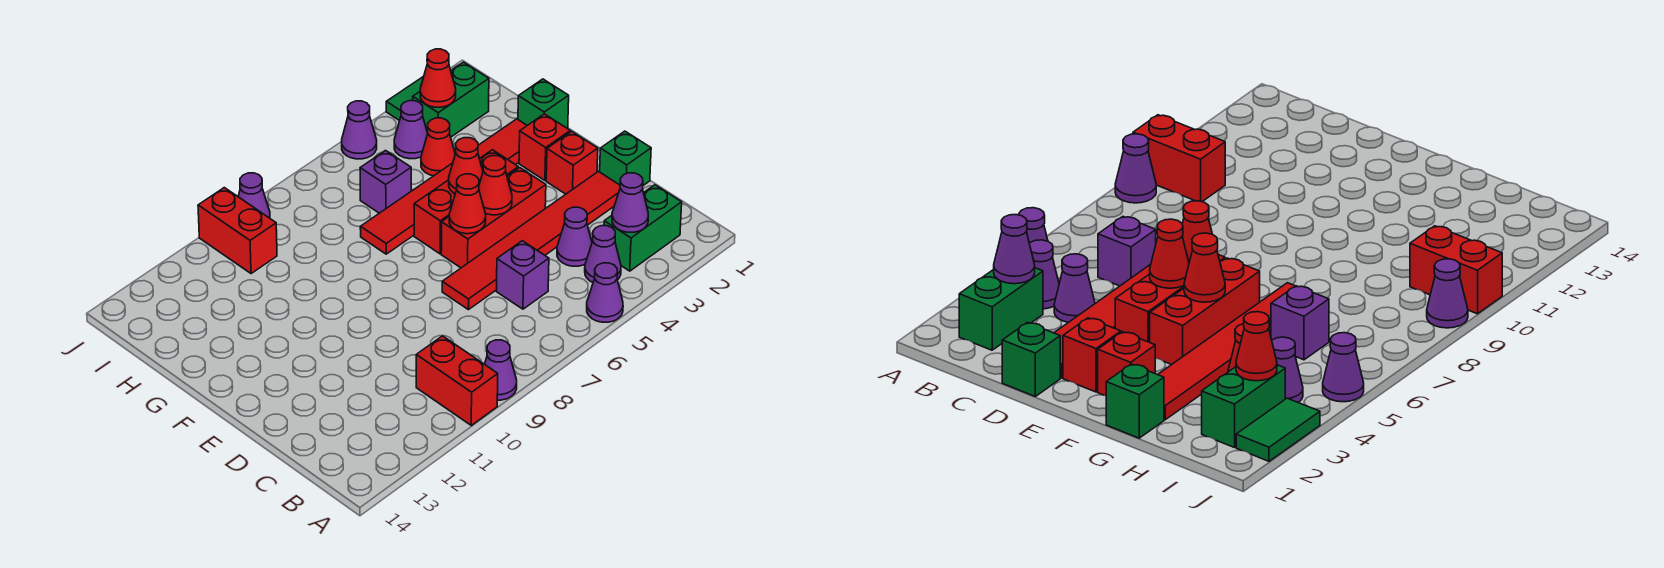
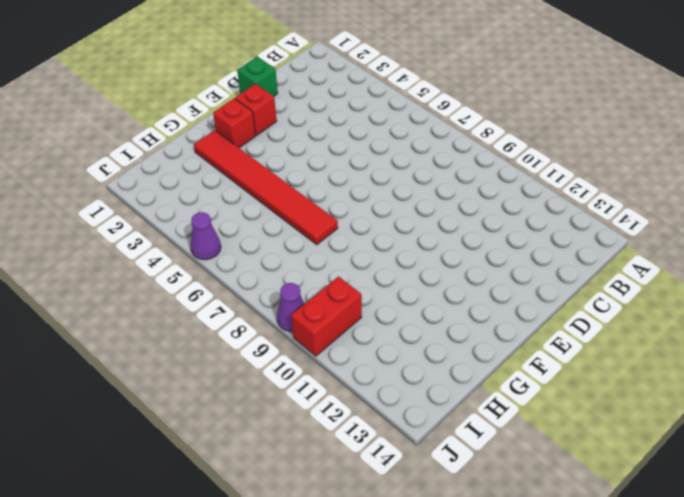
none -> purple cone A5 level 1
none -> purple cone A9 level 1
none -> red brick A10:B10 level 1

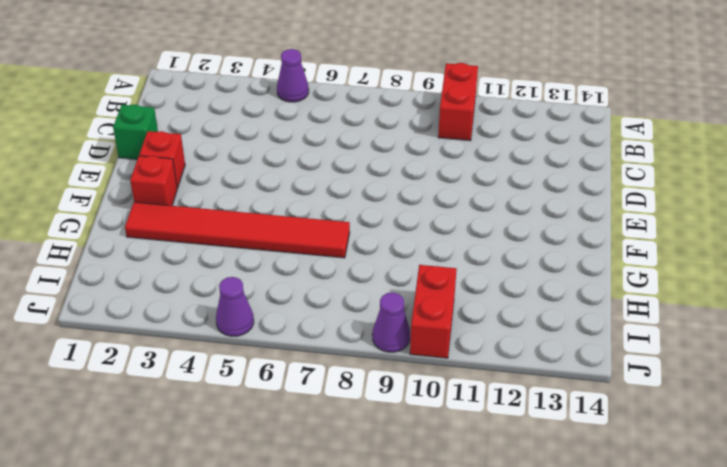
none -> purple cone A9 level 1
none -> green brick B2:B3 level 1
none -> purple cone B4 level 1

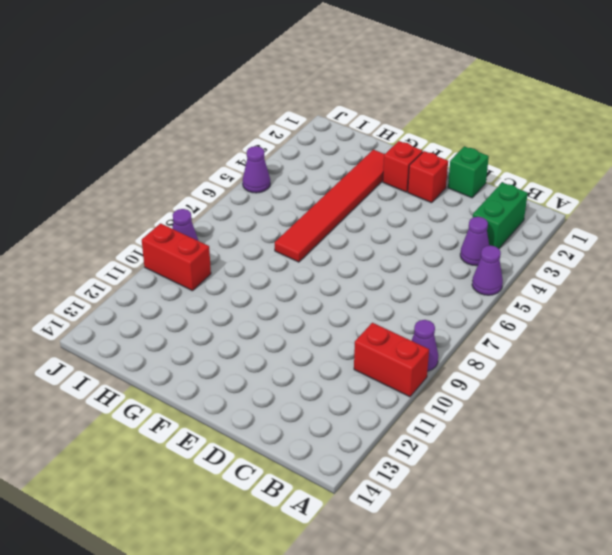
none -> purple cone C4 level 1
none -> purple brick C6 level 1
none -> red tile D2:D7 level 1

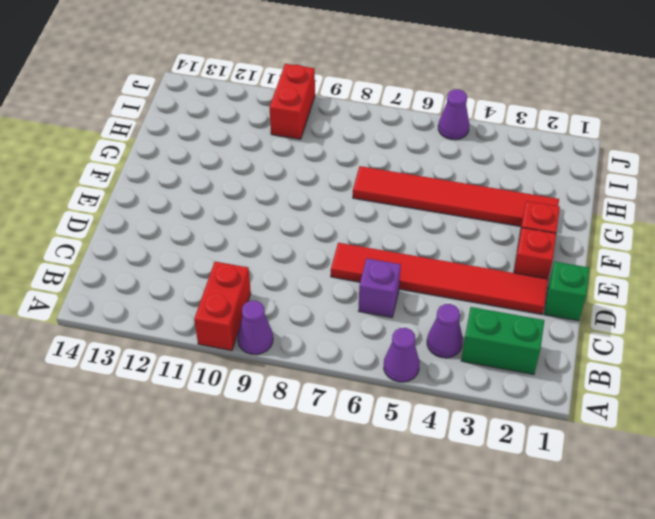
none -> purple cone C4 level 1
none -> red brick E4:E6 level 1
none -> red brick F4:F6 level 1

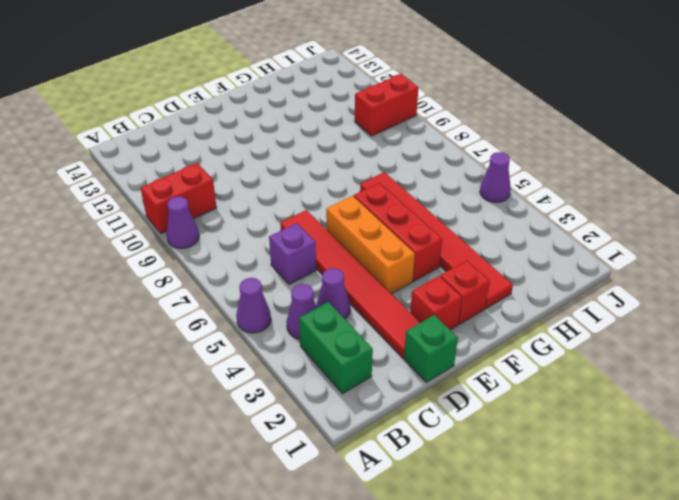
orange brick E4:E6 level 1 -> red brick E4:E6 level 1
none -> green brick G1 level 1
none -> red cone H4 level 1
none -> purple brick H6 level 1

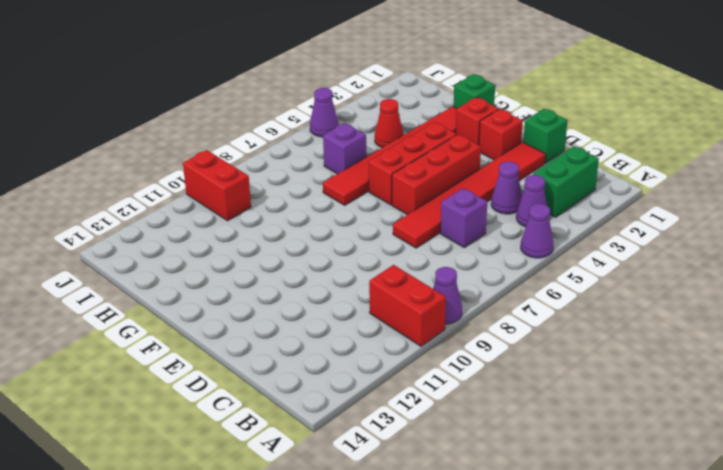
none -> green brick I2:I3 level 1
none -> purple cone I4 level 1
none -> green tile J2:J3 level 1

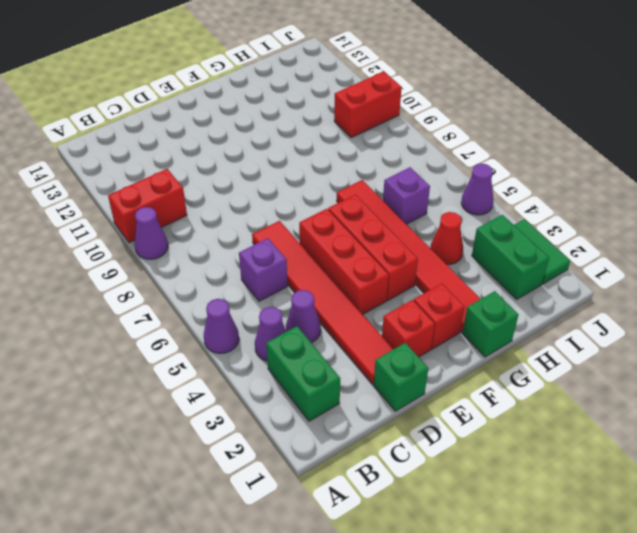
none -> purple cone I4 level 1
none -> purple cone J9 level 1
none -> purple cone B3 level 2

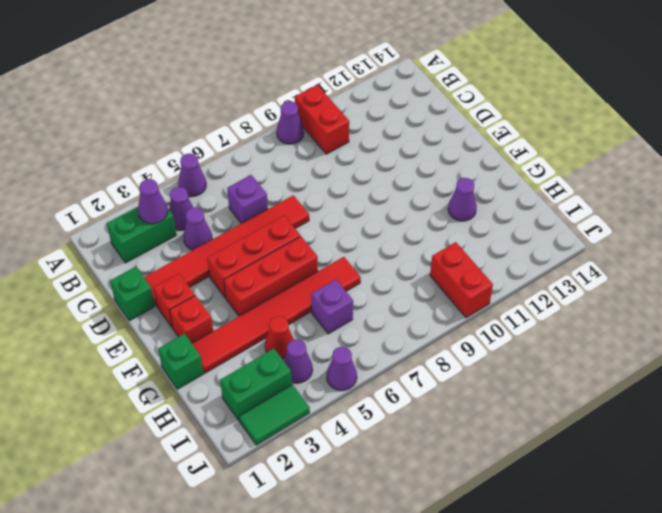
purple cone G12 level 1 -> purple cone J9 level 1
none -> red cone E5 level 2
none -> red cone E6 level 2
none -> red cone F5 level 2

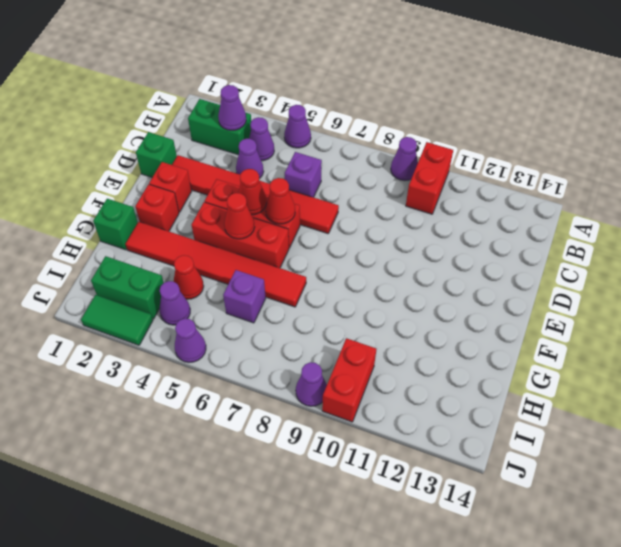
none -> red cone I3 level 2

